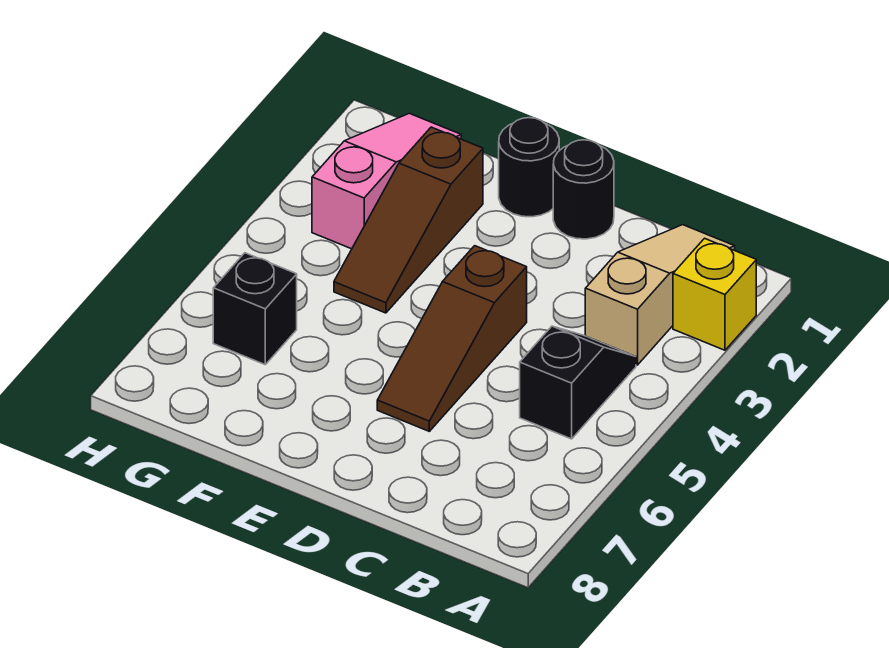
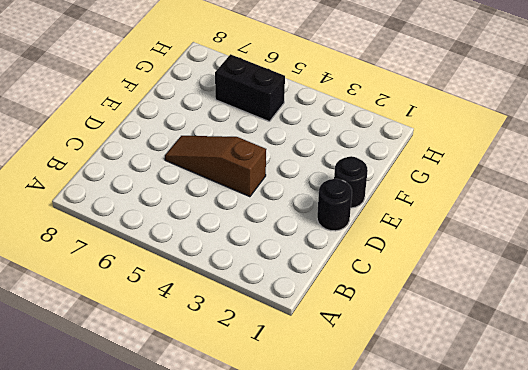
black brick G5:G6 level 1 -> black brick G6 level 1
none -> yellow brick A2 level 1
none -> tan slope B1:B3 level 1 top 3

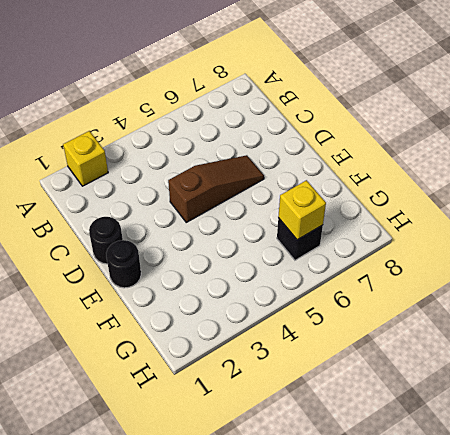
yellow brick G6 level 2 -> none
none -> tan slope B1:B3 level 1 top 3
none -> black slope B4:B5 level 1 top 5

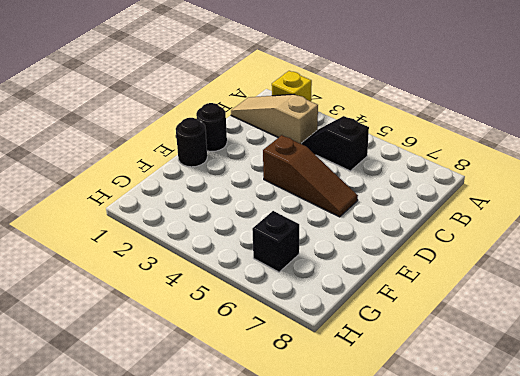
none -> brown slope F2:F4 level 1 top 2
none -> pink slope G1:G3 level 1 top 3

